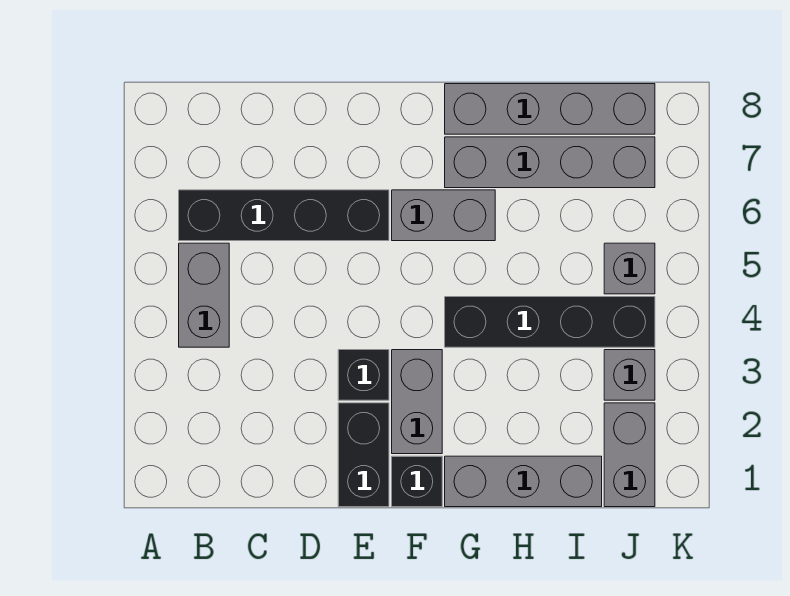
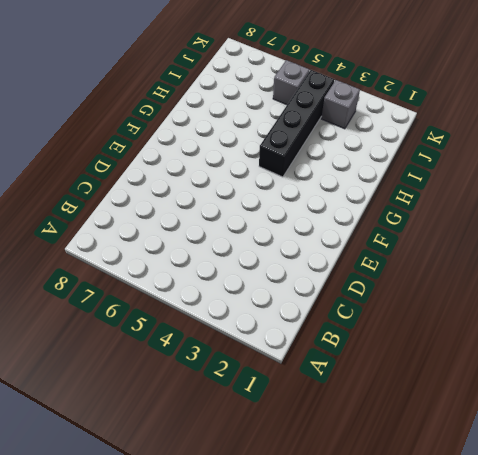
none -> grey brick B4:B5 level 1
none -> black brick B6:E6 level 1
none -> black brick E1:E2 level 1

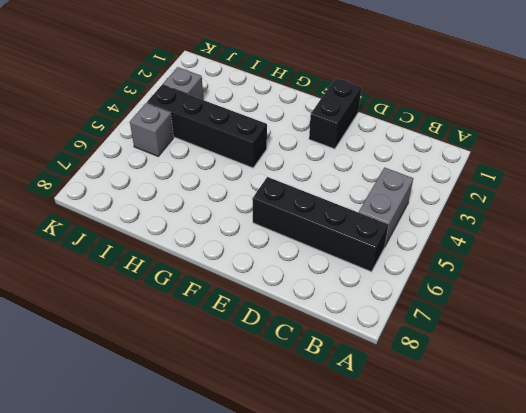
none -> black brick E3 level 1
none -> black brick F1 level 1
none -> grey brick F2:F3 level 1

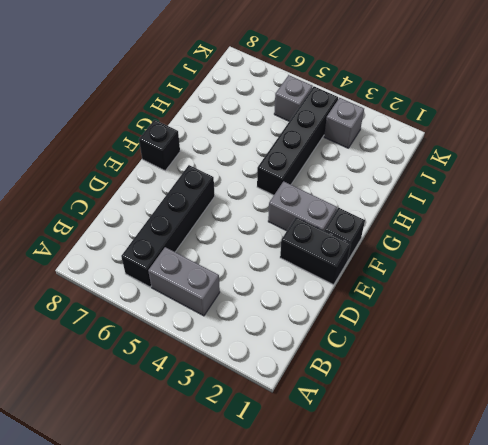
black brick F8 level 1 -> black brick E3 level 1
none -> grey brick F6:G6 level 1
none -> grey brick G1:I1 level 1
none -> grey brick G7:J7 level 1

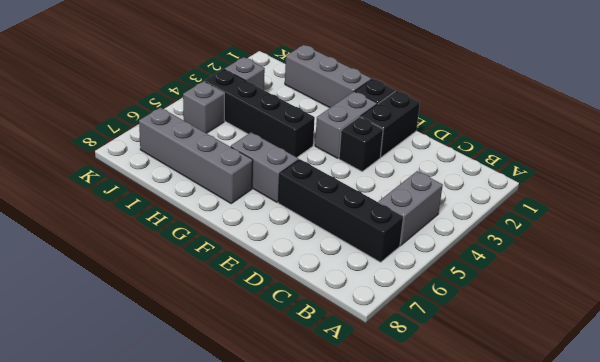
none -> grey brick G8:J8 level 1
none -> grey brick J1:J2 level 1

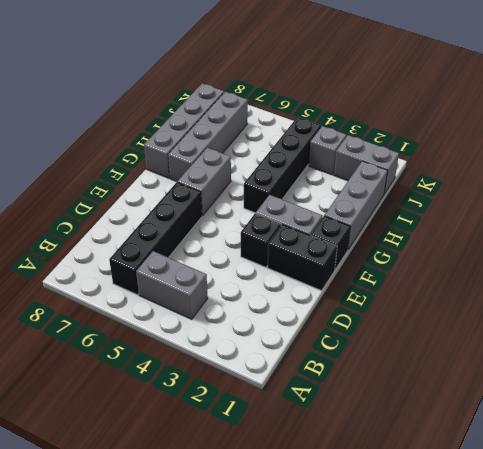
none -> grey brick J5 level 1

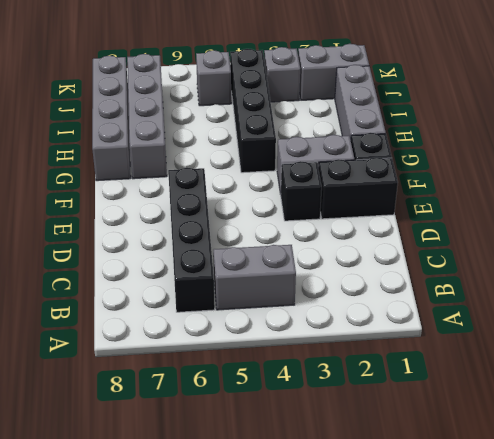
none -> grey brick F6:G6 level 1

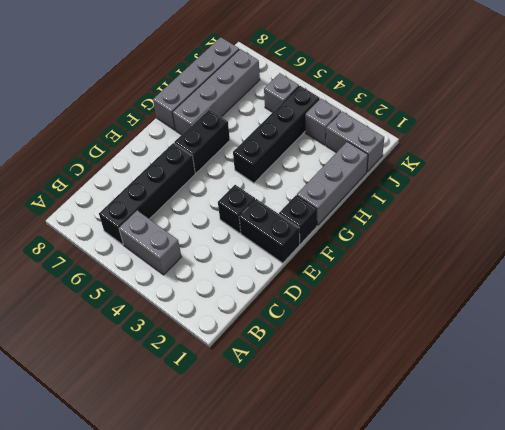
black brick F6:G6 level 1 -> grey brick F6:G6 level 1
none -> grey brick F2:F3 level 1

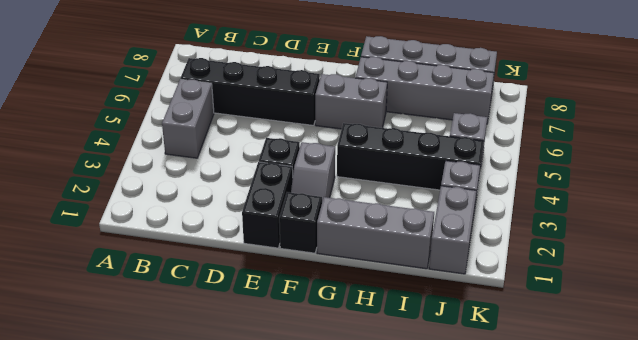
grey slope F2:F3 level 1 top 3 -> grey brick F2:F3 level 1

